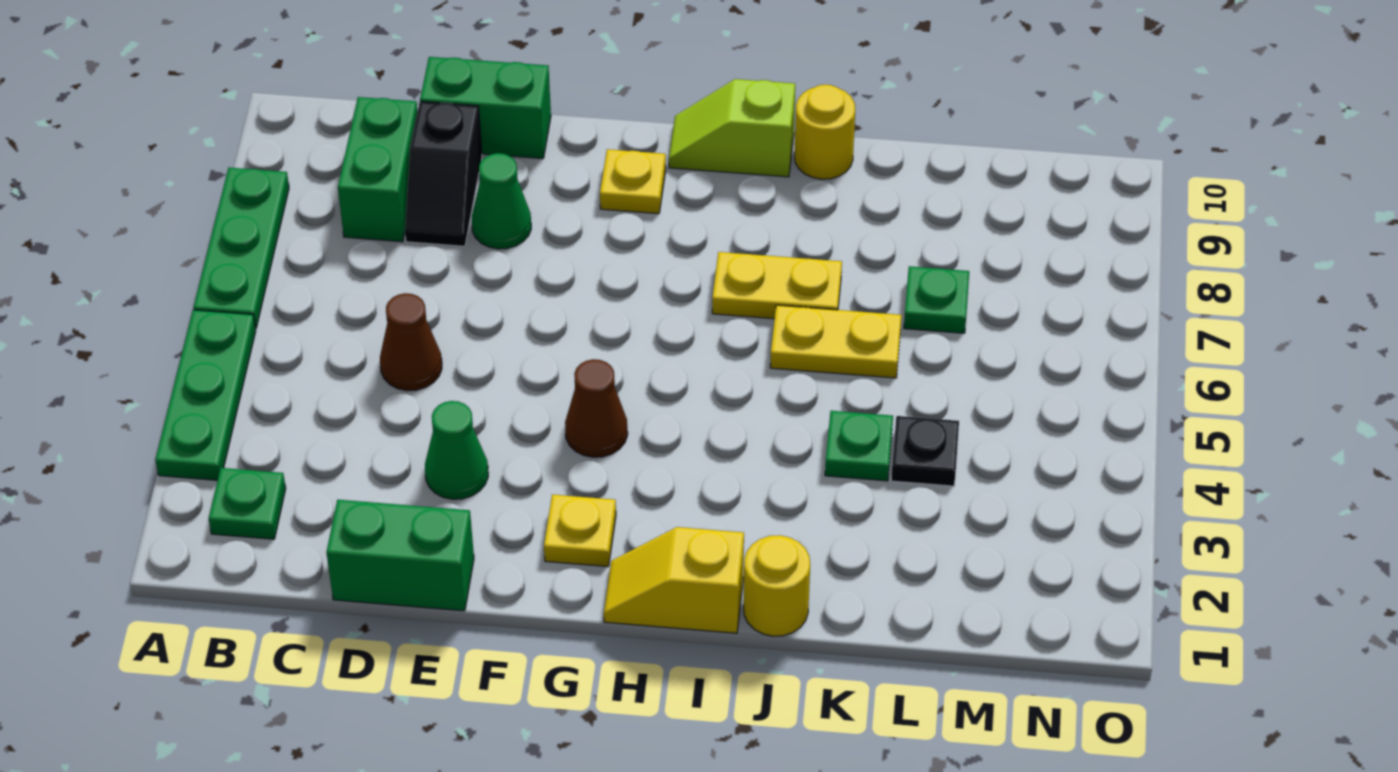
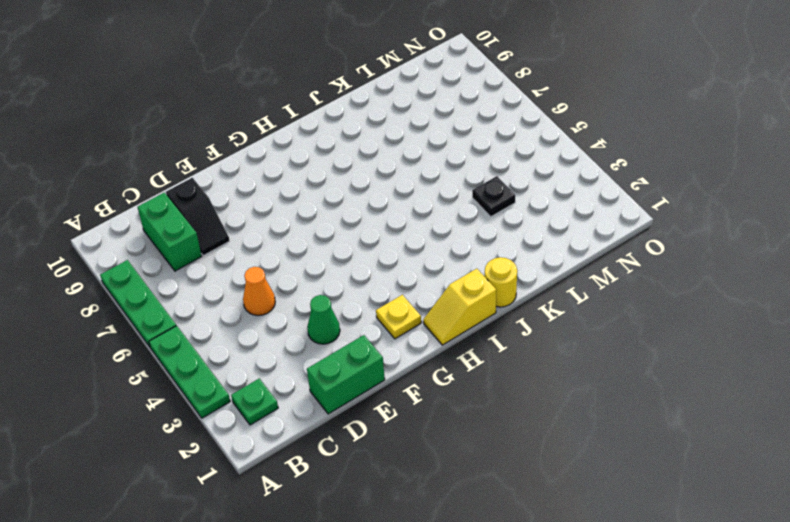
orange cone D5 level 1 -> brown cone D5 level 1
none -> green brick D10:E10 level 1
none -> green cone E8 level 1
none -> brown cone G4 level 1

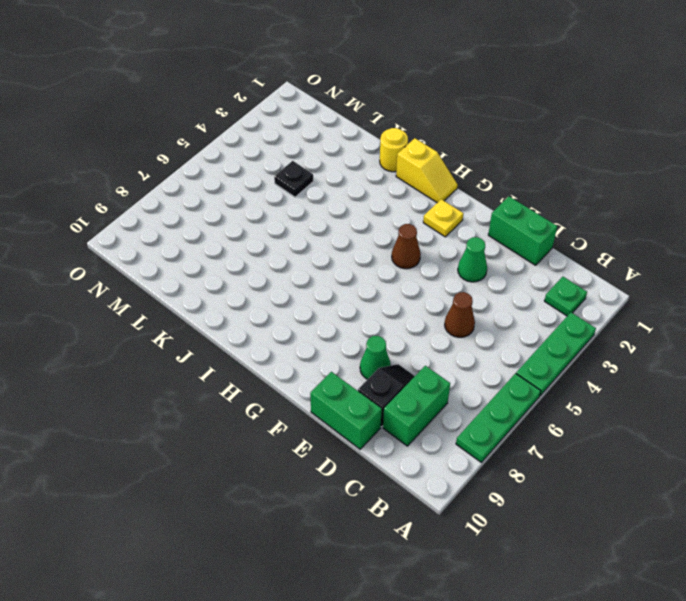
none -> yellow plate G9 level 1
none -> lime slope H10:I10 level 1 top I
none -> yellow plate I7:J7 level 1

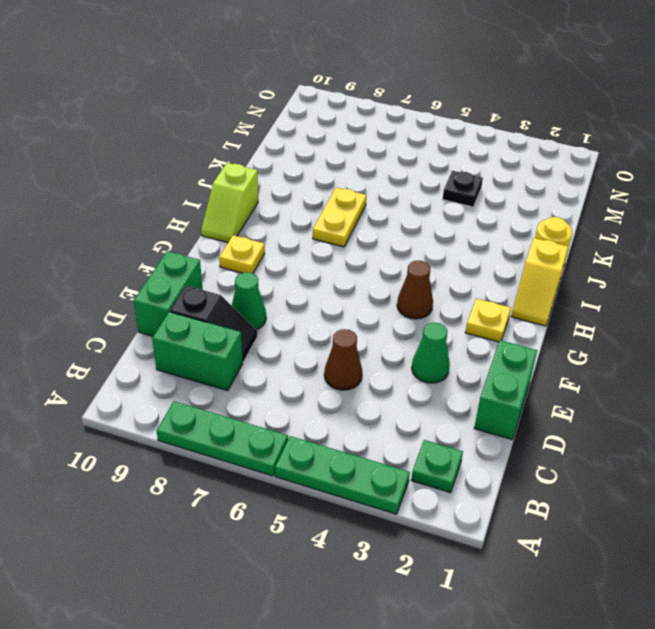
none -> yellow plate J6:K6 level 1
none -> yellow round brick J10 level 1
none -> green plate K4 level 1

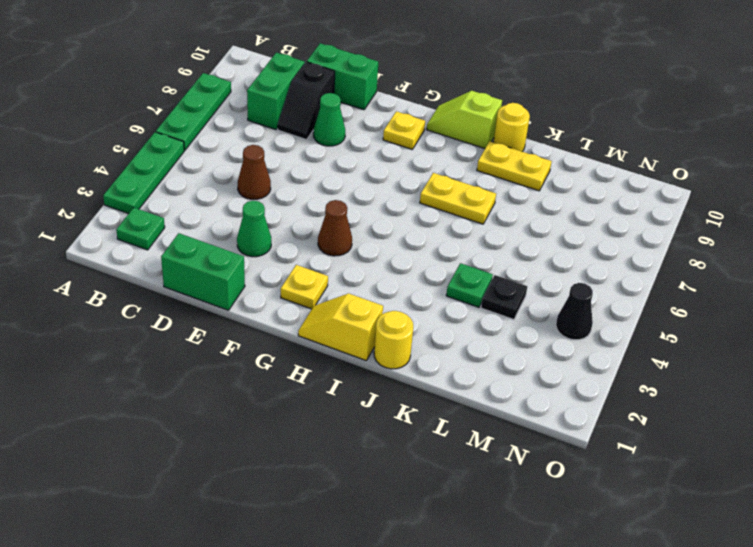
yellow plate J9:K9 level 1 -> yellow plate J6:K6 level 1
black cone N4 level 1 -> none
none -> green plate L7 level 1

